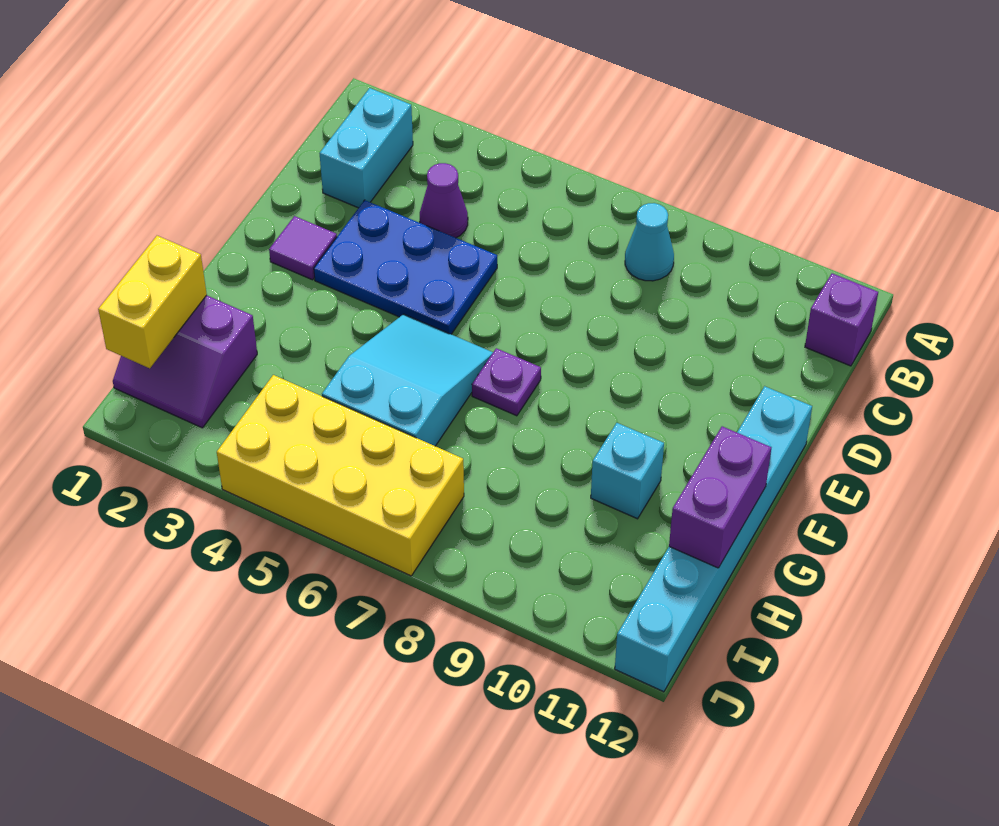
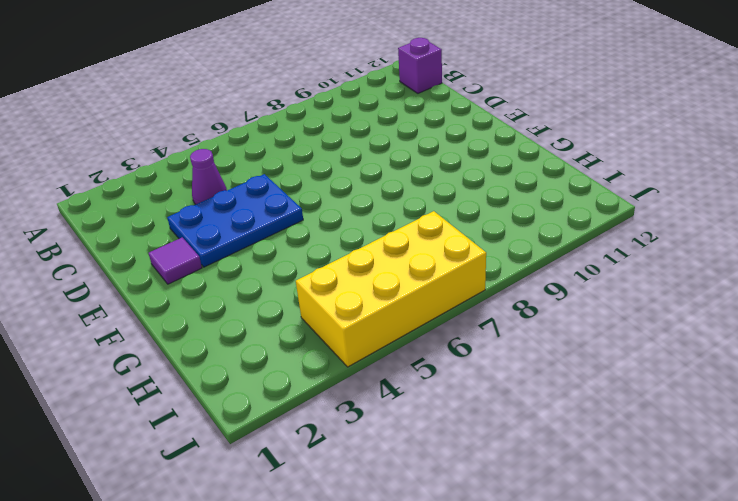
none -> cyan brick B2:C2 level 1
none -> cyan cone B8 level 1
none -> cyan brick E12:J12 level 1

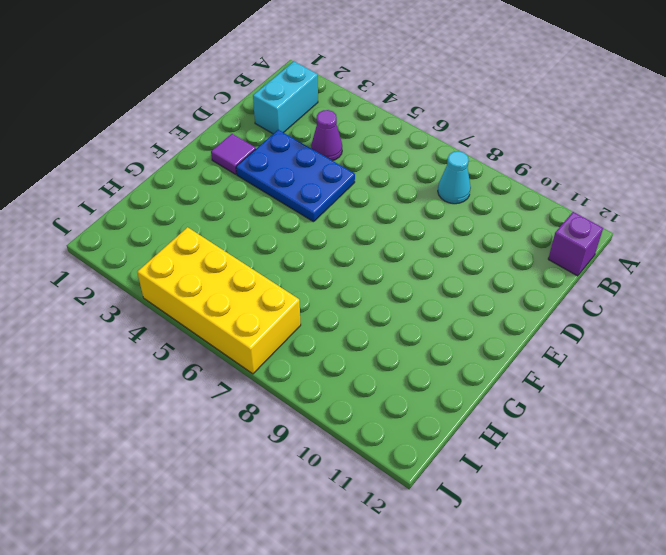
none -> cyan brick E12:J12 level 1
none -> cyan slope F5:H6 level 1 top H
none -> purple plate F7 level 1

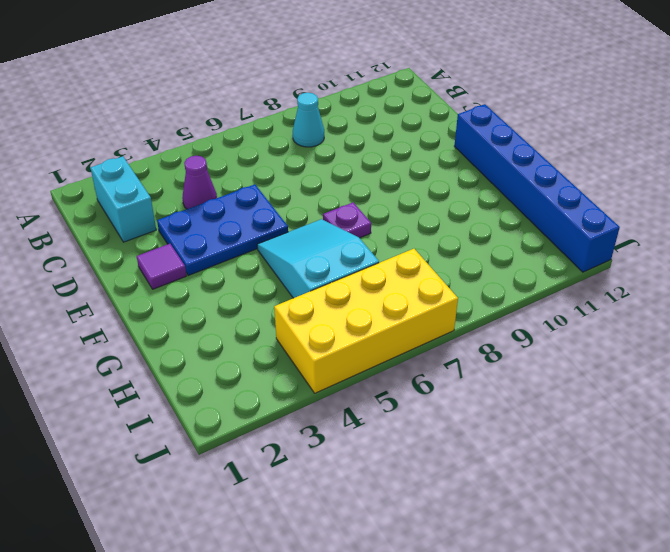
blue brick E12:J12 level 1 -> cyan brick E12:J12 level 1
none -> purple brick B12 level 1
none -> cyan brick G10 level 1
none -> purple slope H1:I2 level 1 top H

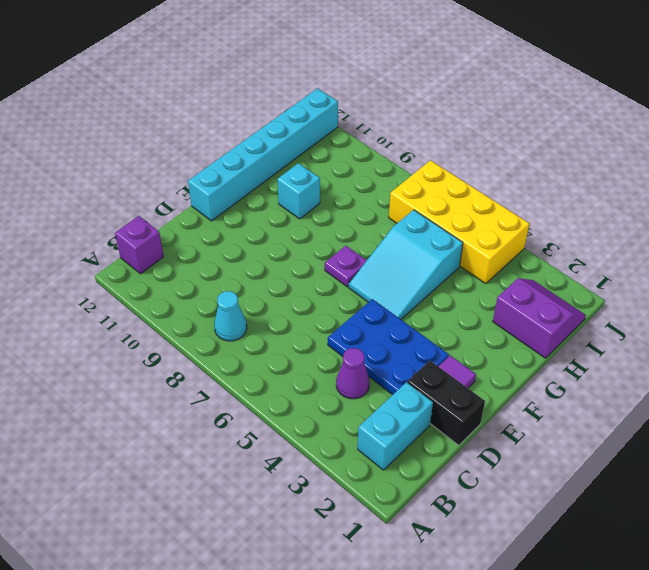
black brick D1:D2 level 1 -> none
none -> purple brick G12:H12 level 2
none -> yellow brick H1:I1 level 2

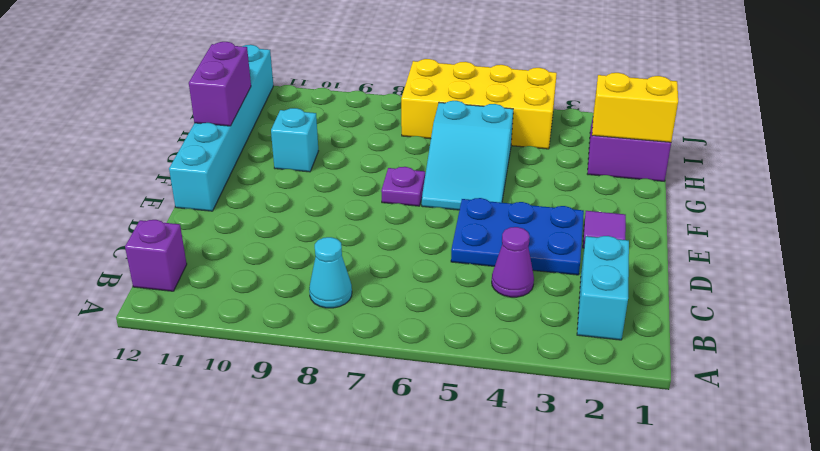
yellow brick H1:H2 level 2 -> yellow brick H1:I1 level 2

